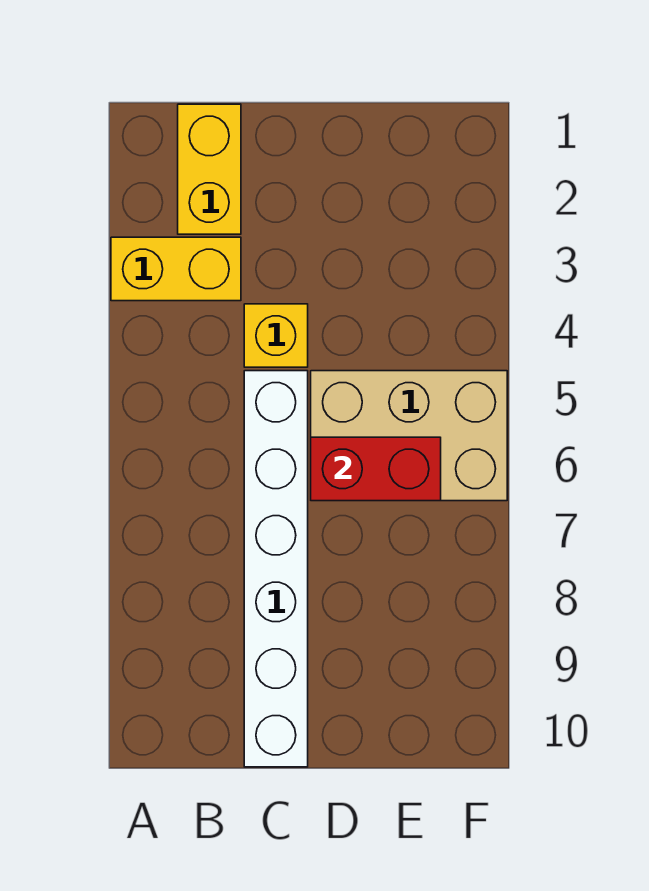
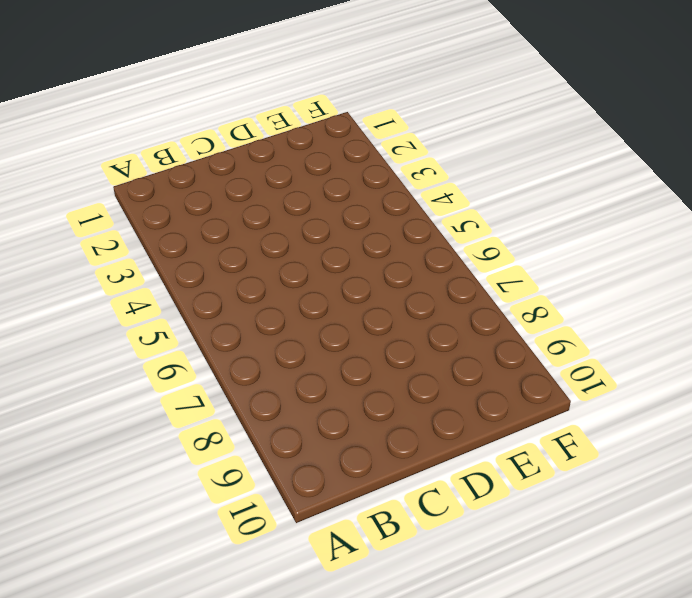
none -> yellow brick A3:B3 level 1
none -> yellow brick B1:B2 level 1

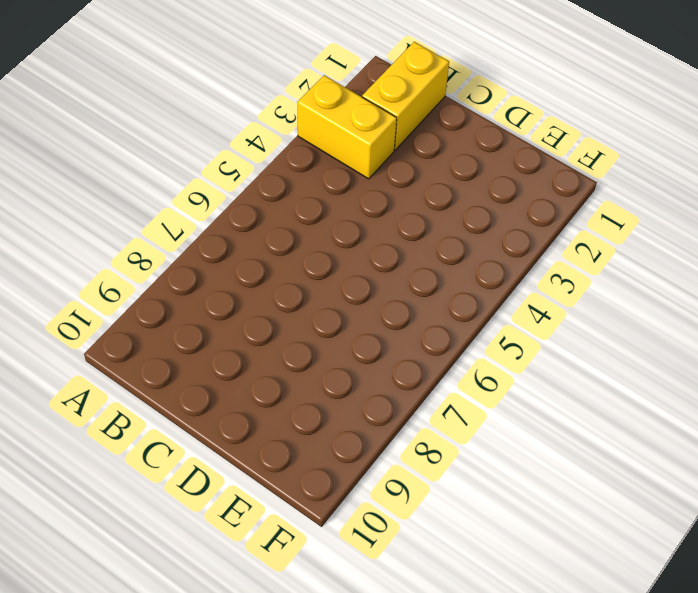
none -> yellow brick C4 level 1
none -> white brick C5:C10 level 1

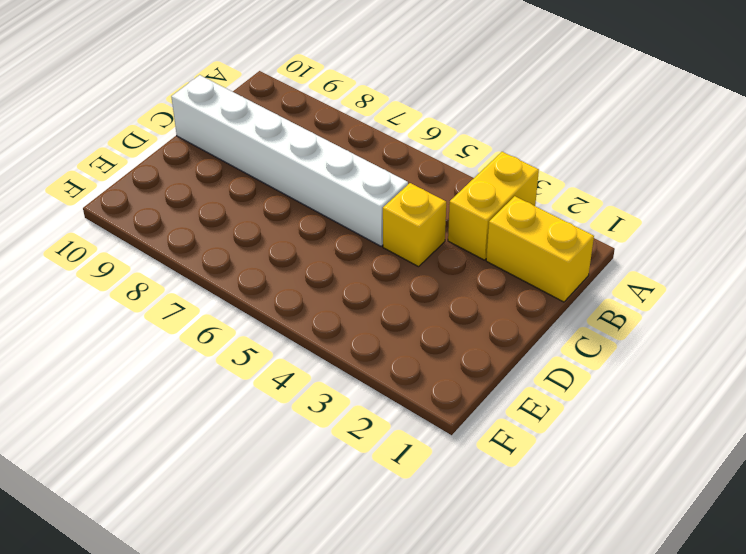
none -> tan brick D5:F6 level 1
none -> red brick D6:E6 level 2

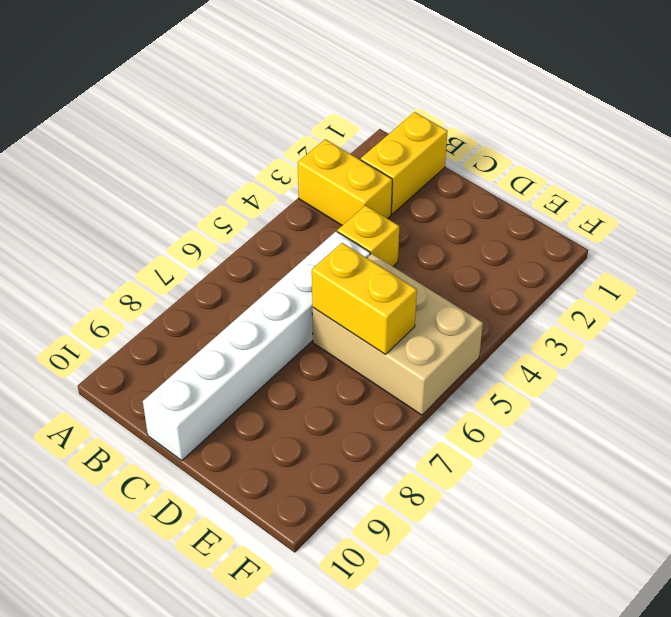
yellow brick D6:E6 level 2 -> red brick D6:E6 level 2

